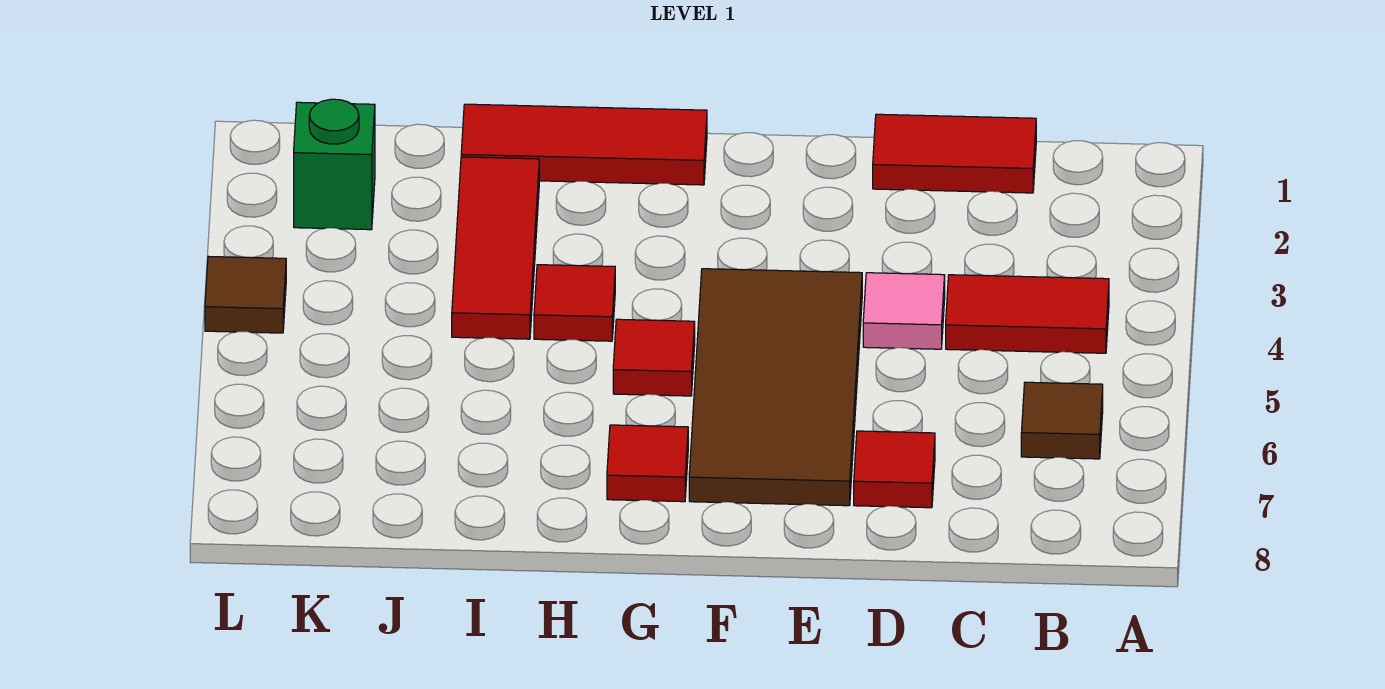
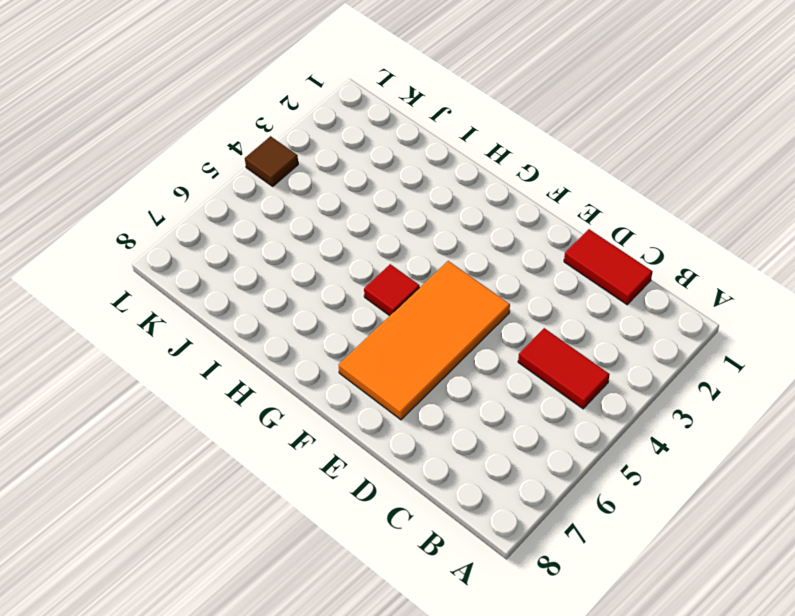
orange tile E4:F7 level 1 -> brown tile E4:F7 level 1
none -> brown tile B6 level 1
none -> pink tile D4 level 1
none -> red tile D7 level 1

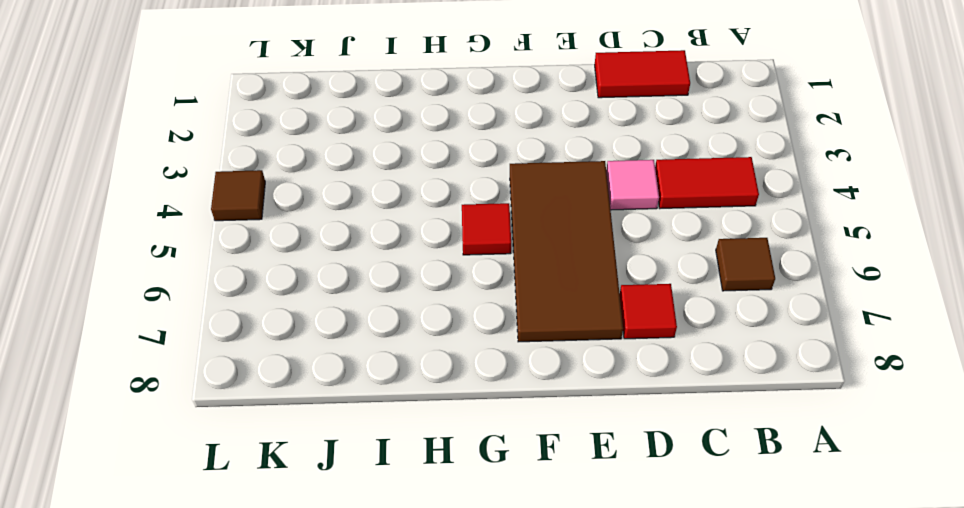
none -> red tile G1:I1 level 1
none -> red tile G7 level 1
none -> red tile H4 level 1

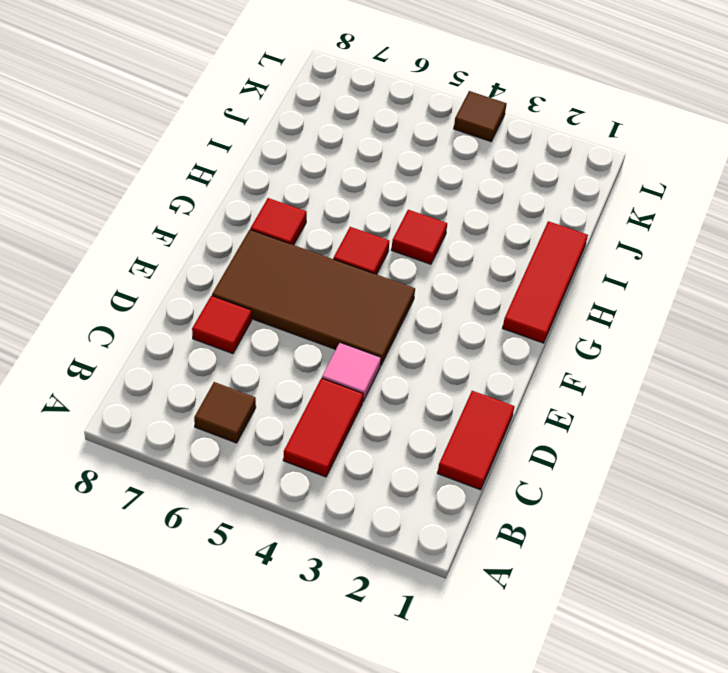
none -> red tile I2:I4 level 1
none -> green brick K2 level 1

